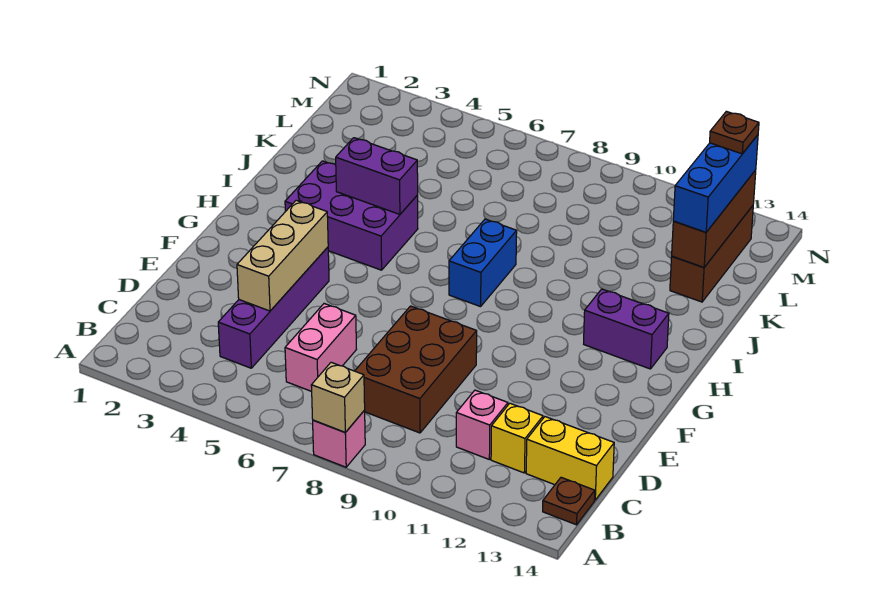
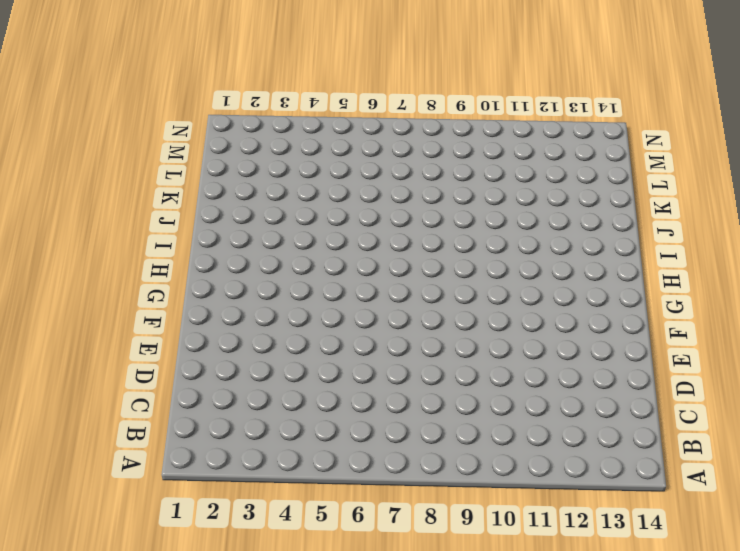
none -> pink brick A8 level 1
none -> brown plate B14 level 1
none -> purple brick C4:F4 level 1

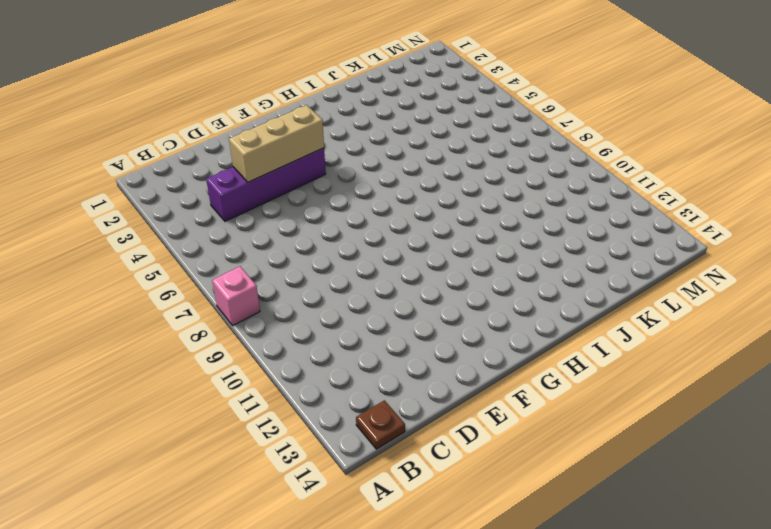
none -> pink brick C6:D6 level 1
none -> brown brick C8:E9 level 1
none -> pink brick C11 level 1

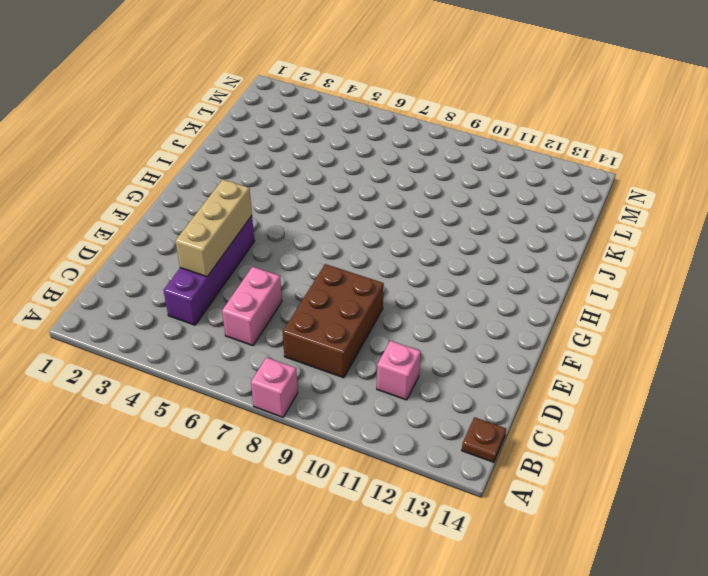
none -> yellow brick C12 level 1
none -> yellow brick C13:C14 level 1
none -> purple brick H3:I5 level 1

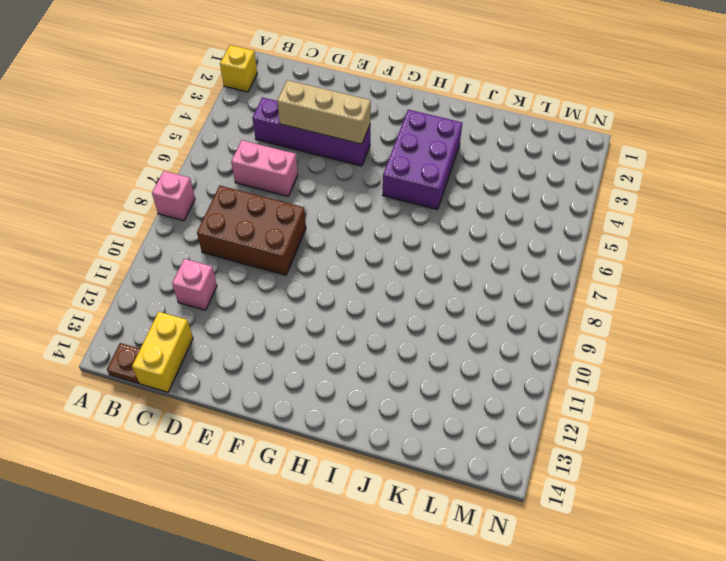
yellow brick A2 level 1 -> yellow brick C12 level 1
none -> blue brick H8:I8 level 1
none -> purple brick H12:H13 level 1
none -> brown brick K13:M13 level 1

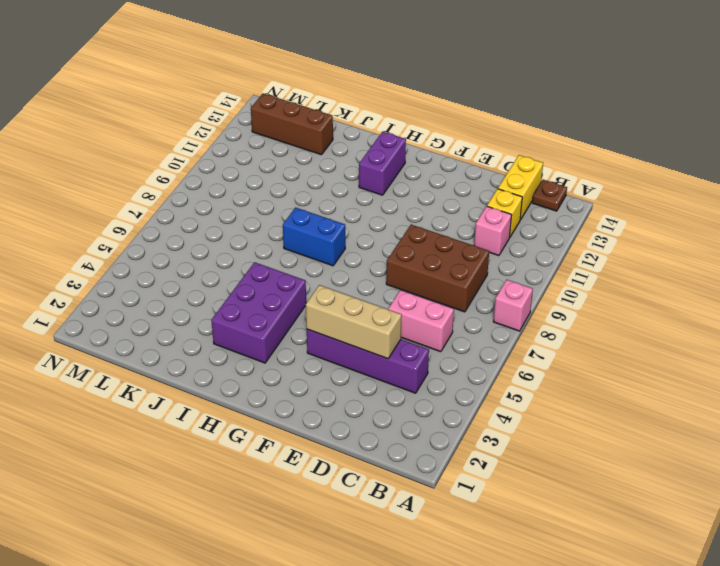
none -> tan brick A8 level 2
none -> purple brick I4:I5 level 2
none -> brown brick K13:M13 level 2

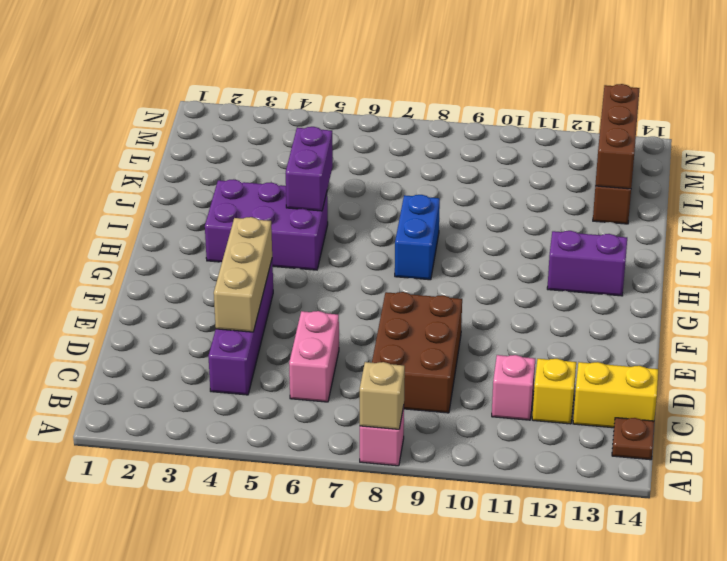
purple brick I5:J5 level 2 -> purple brick I4:I5 level 2
none -> blue brick K13:M13 level 3
none -> brown plate M13 level 4

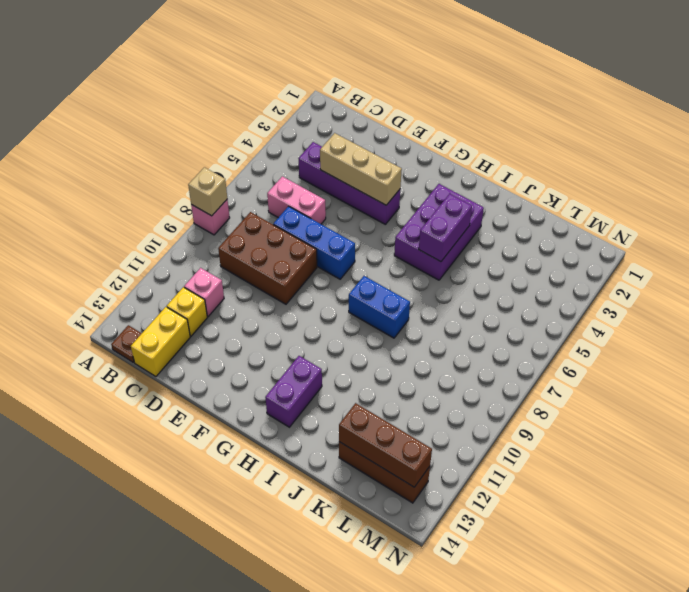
blue brick D7:F7 level 1 -> blue brick K13:M13 level 3
none -> brown plate M13 level 4

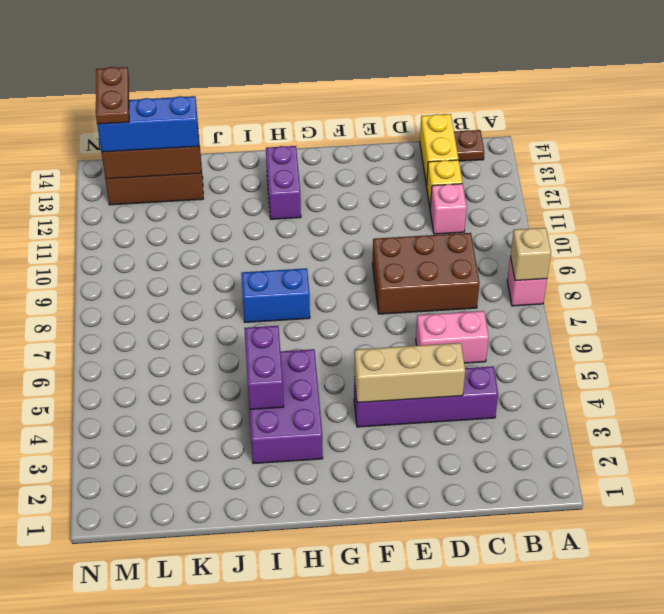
brown plate M13:M14 level 4 -> brown plate M13 level 4

